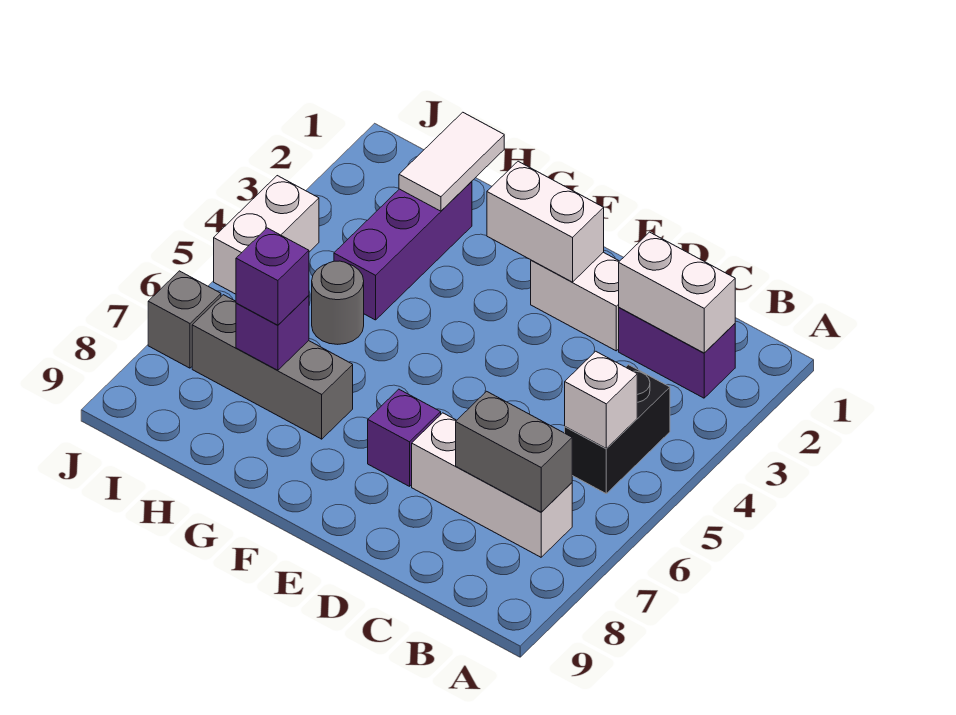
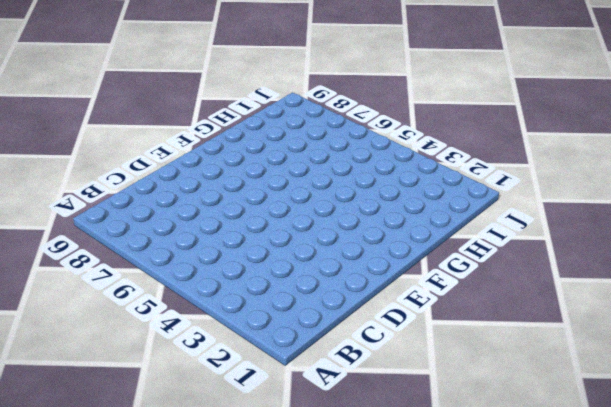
none -> purple brick B2:C2 level 1
none -> black brick B4:B5 level 1
none -> white brick B7:D7 level 1

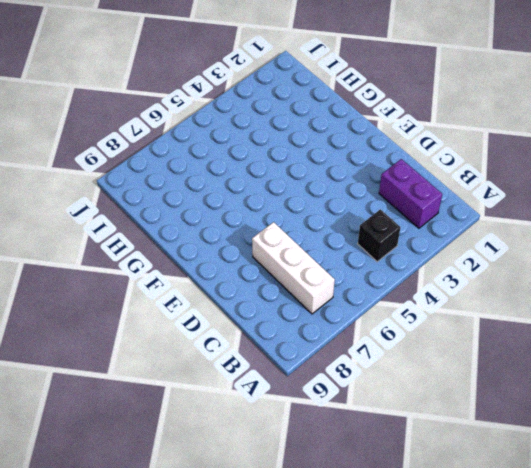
black brick B4 level 1 -> black brick B4:B5 level 1
none -> white brick D2:E2 level 1
none -> purple brick E7 level 1
none -> grey brick G7:I7 level 1

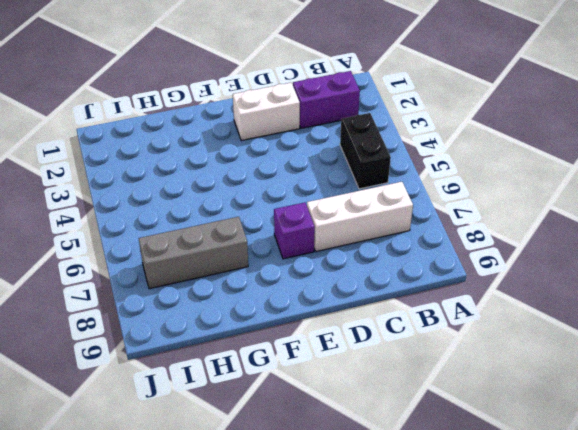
none -> purple brick H2:H4 level 1
none -> grey round brick H5 level 1
none -> white brick J4:J5 level 1

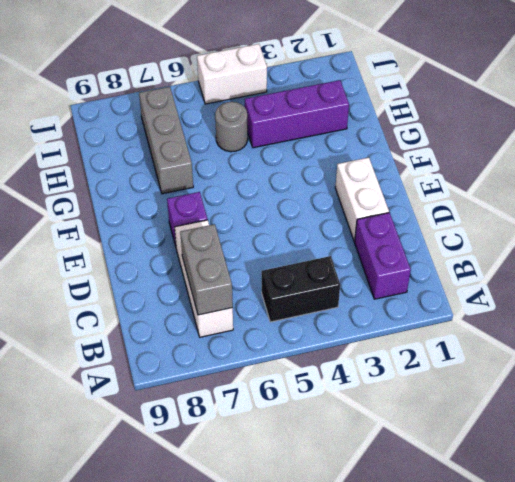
none -> grey brick J7 level 1
none -> white brick B2:C2 level 2
none -> white brick B5 level 2

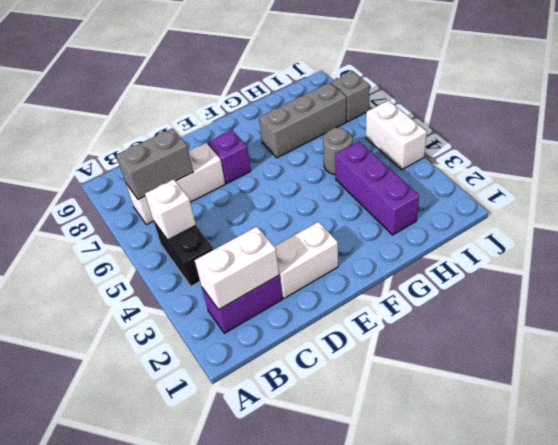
none -> white brick E2:F2 level 2
none -> white tile H1:H2 level 2
none -> purple brick H7 level 2

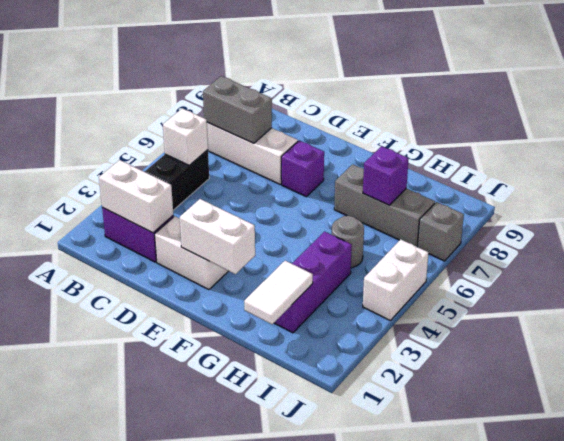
none -> purple brick H7 level 3

